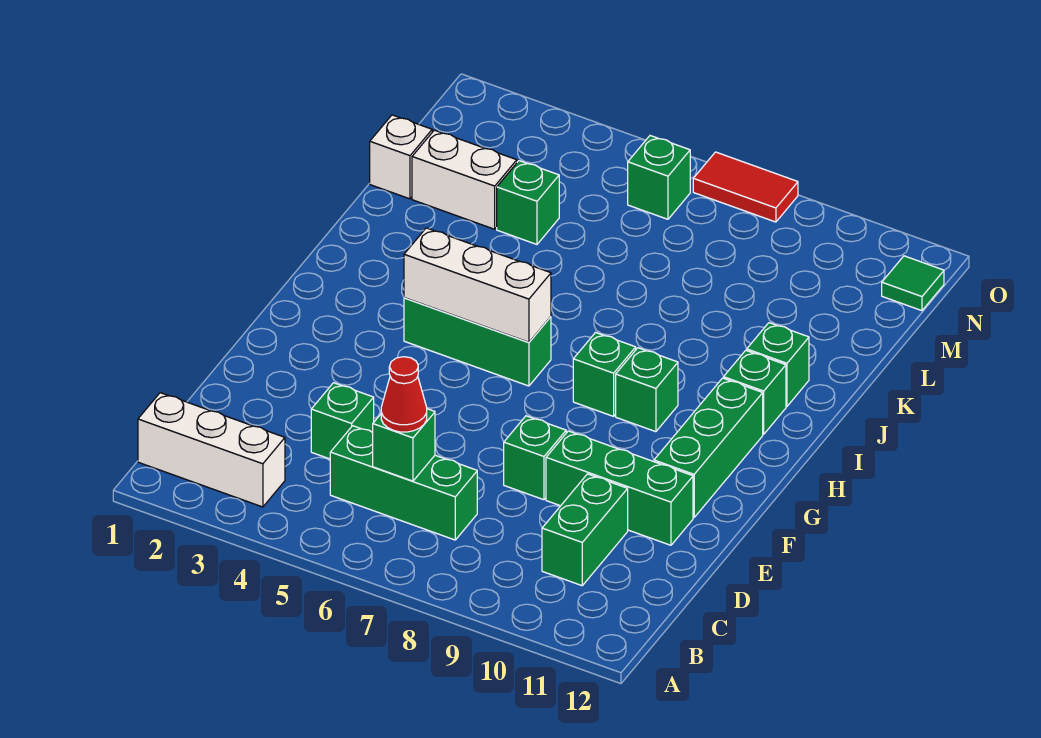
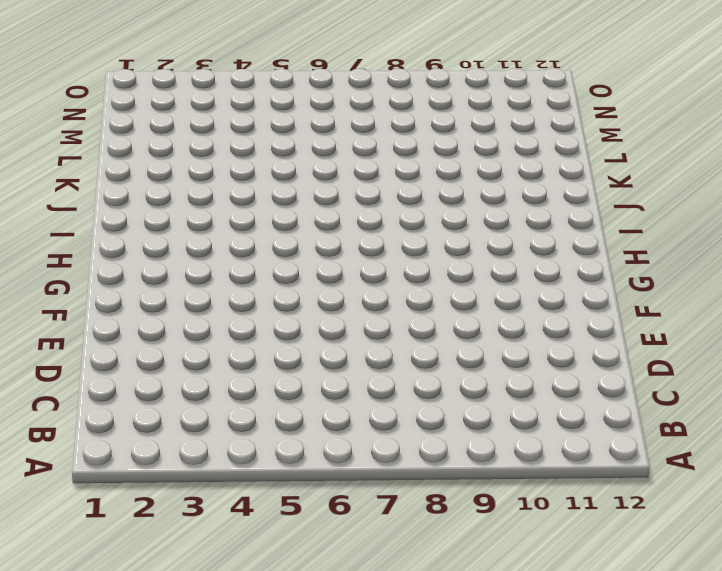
none -> white brick B1:B3 level 1
none -> green brick C5:C7 level 1
none -> green brick C10:D10 level 1

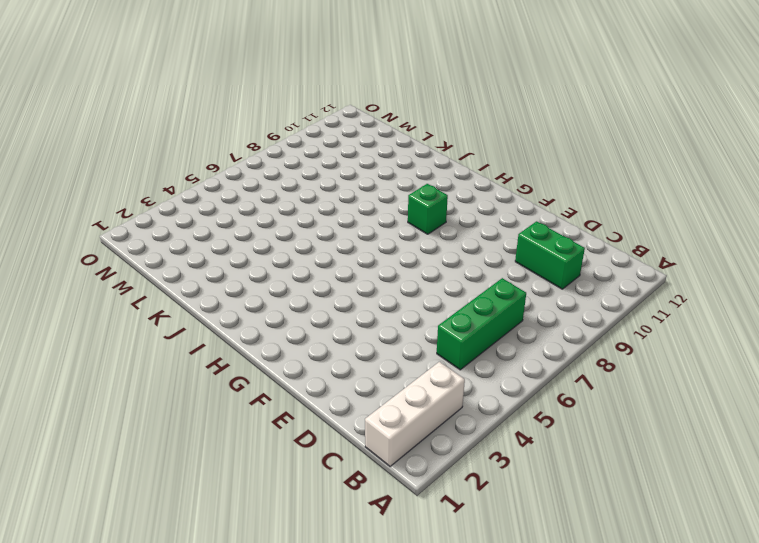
none -> green brick D4 level 1
none -> green brick E8 level 1
none -> green brick E9:E11 level 1

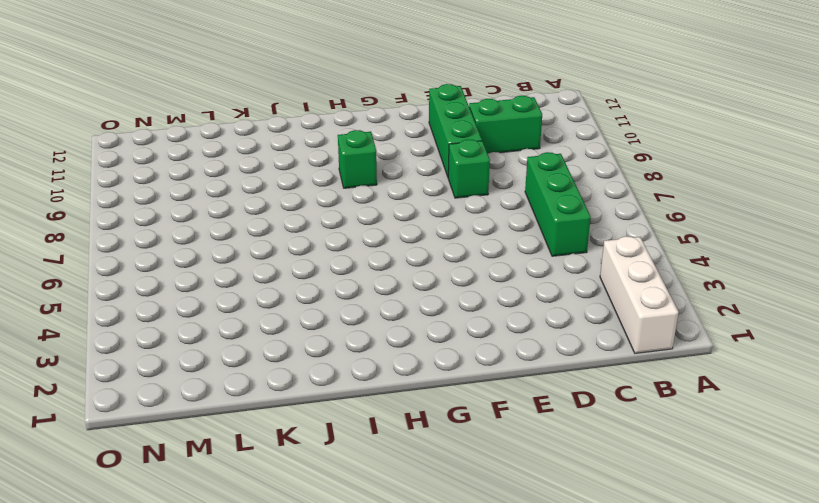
none -> green brick D4 level 1
none -> green brick F11:H11 level 1
none -> green brick H4:H6 level 1

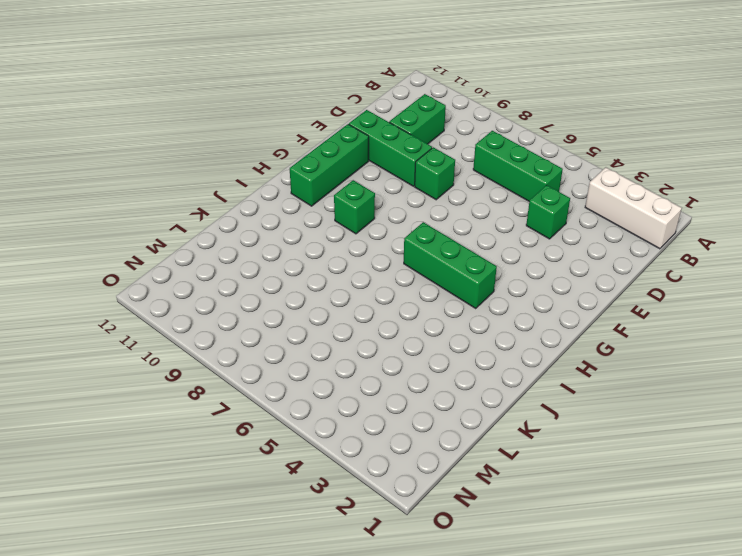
none -> green brick H8 level 1
none -> green brick I11 level 1
none -> green brick J11 level 1

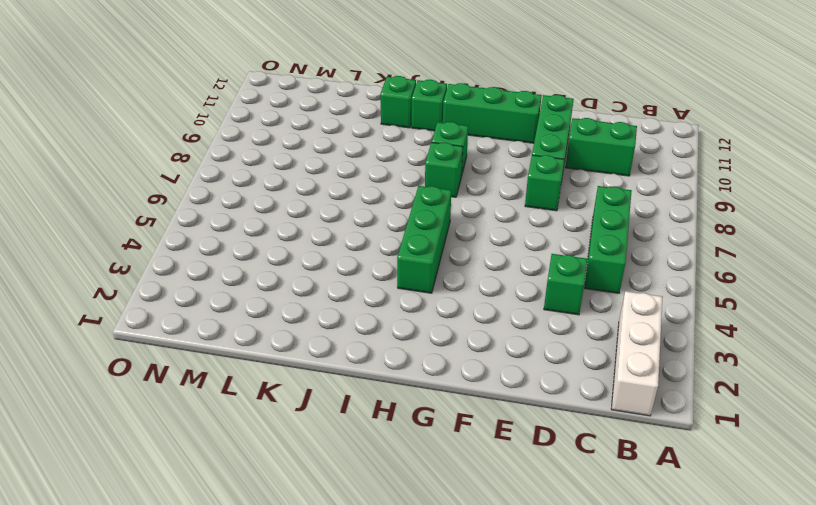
none -> white brick L1 level 1
none -> white brick L2:L3 level 1
none -> green brick L4 level 1

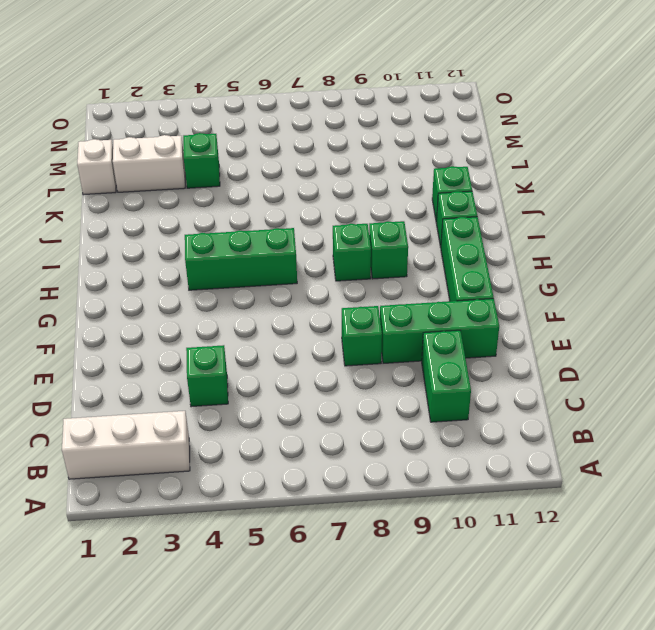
none -> green brick C5:C7 level 1
none -> green brick N6 level 1
none -> green tile N12 level 1

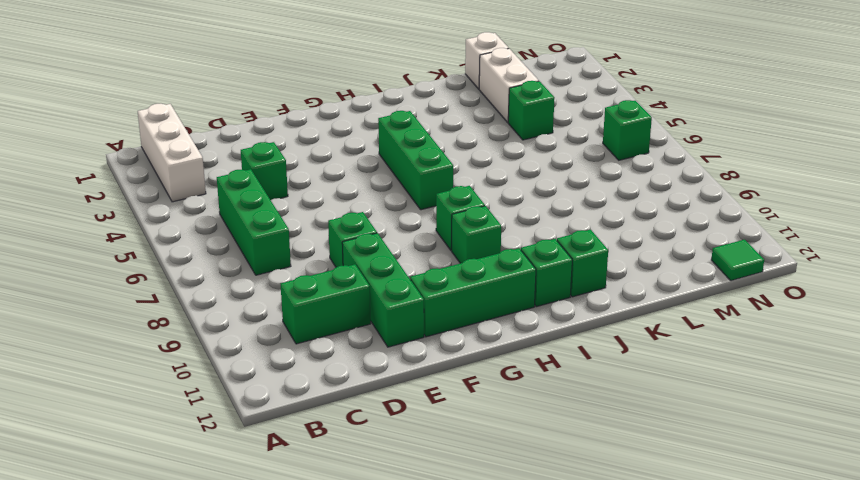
none -> red tile O7:O8 level 1
none -> green brick C6 level 2
none -> white brick H4:H6 level 2

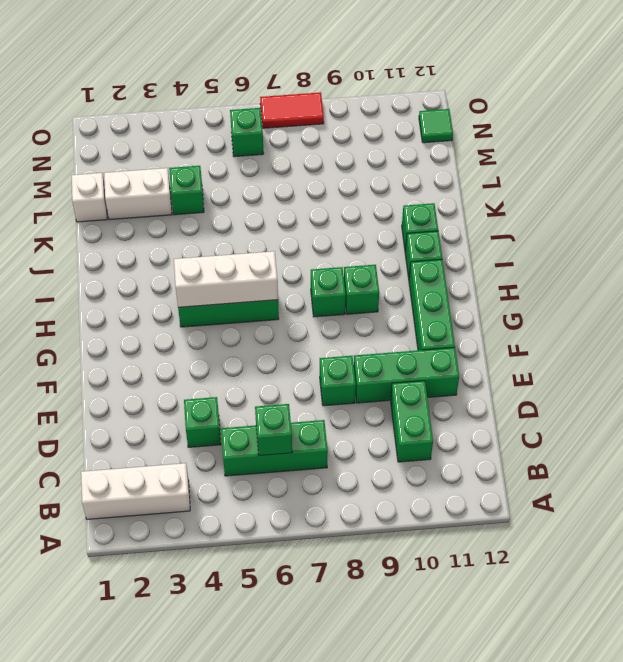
none -> red cone C6 level 3

